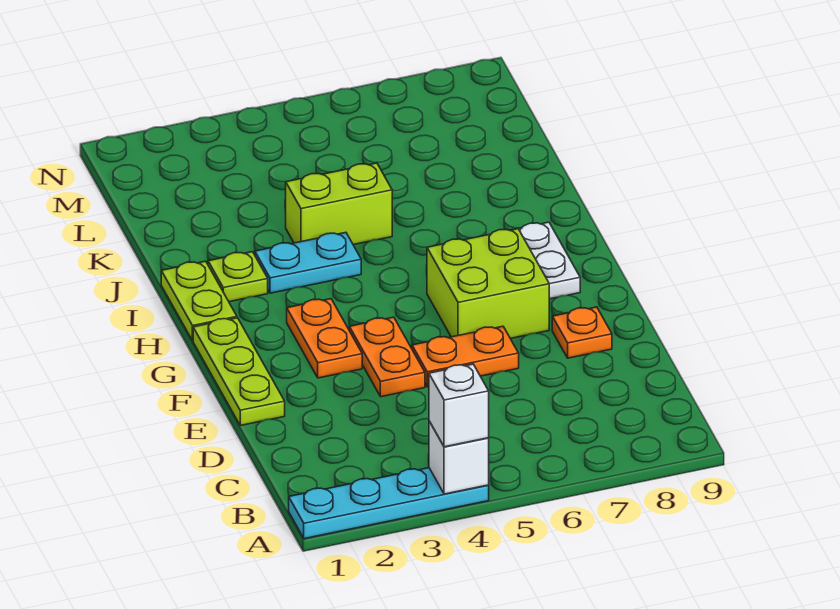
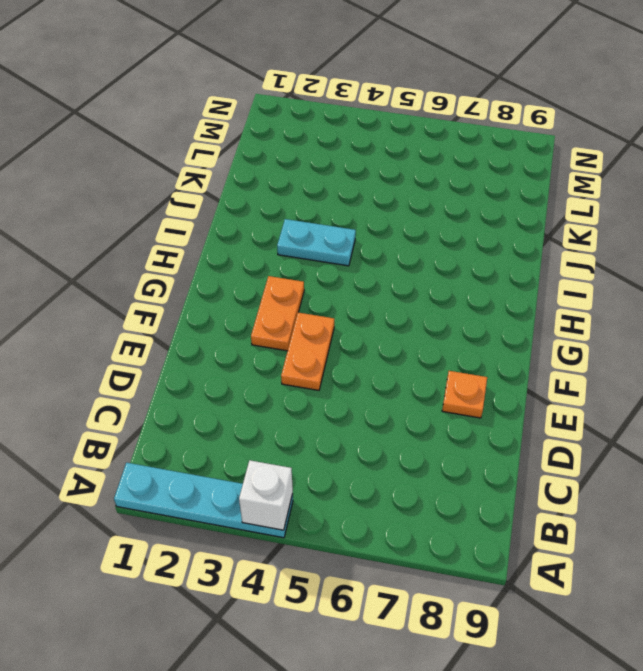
none -> lime plate E1:G1 level 1
none -> orange plate E5:E6 level 1
none -> lime brick F6:G7 level 1

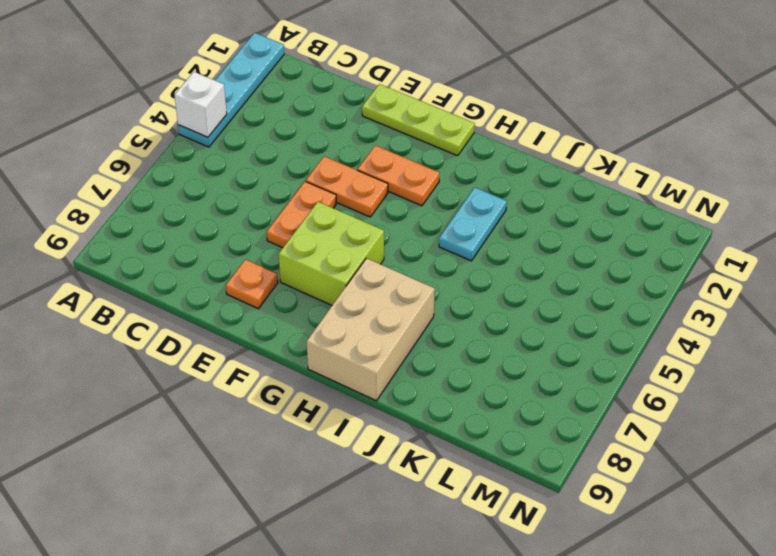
tan brick H7:I9 level 1 -> white plate G8:H8 level 1
none -> lime plate H1:I1 level 1
none -> lime plate I2 level 1
none -> lime brick J4:J5 level 1

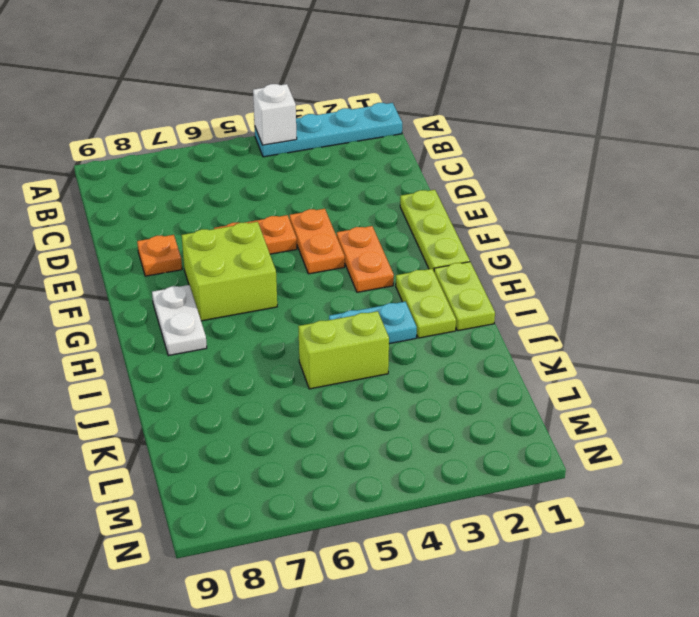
lime plate H2:I2 level 1 -> lime plate I2 level 1
none -> white brick A4 level 3

